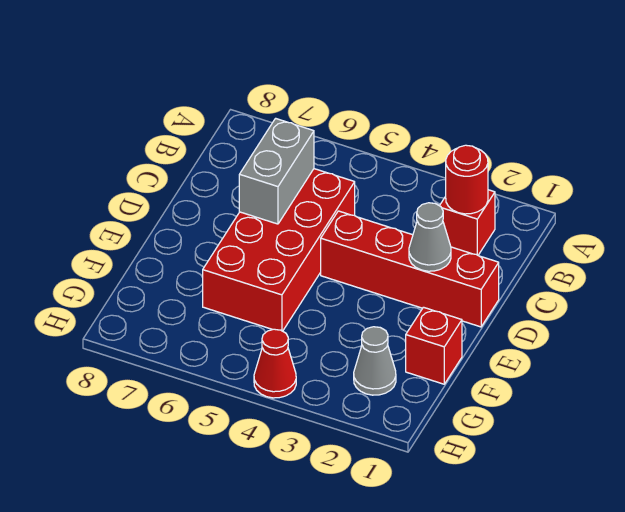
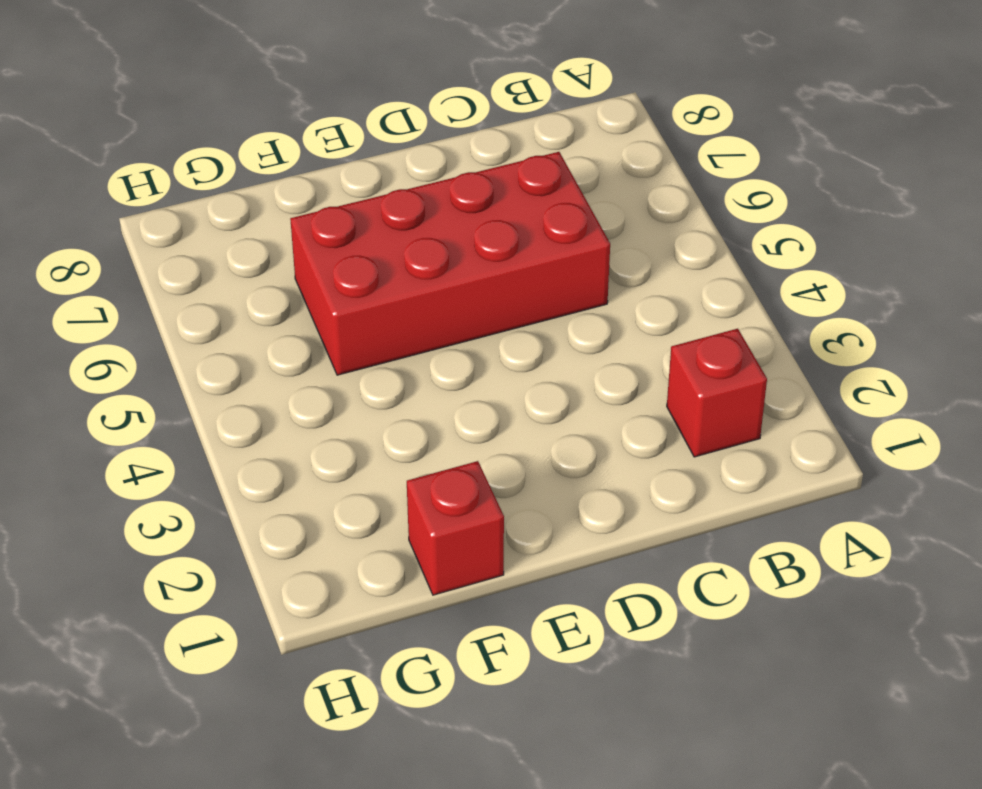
none -> red brick D1:D4 level 1
none -> grey cone G2 level 1

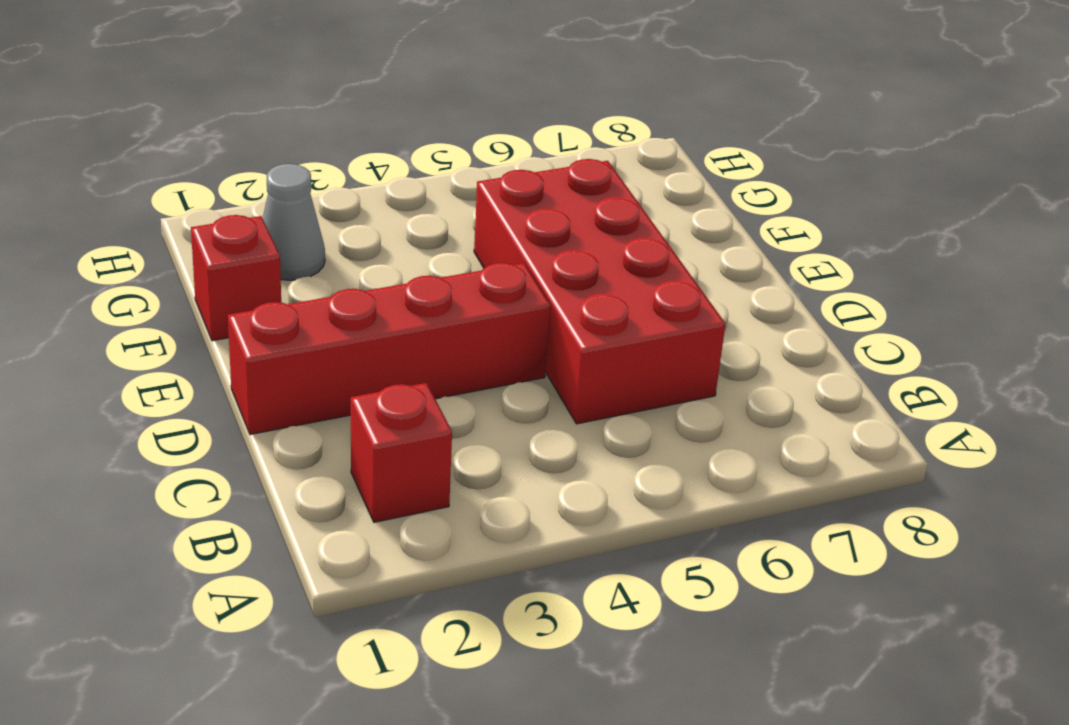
none -> red cone H4 level 1
none -> red round brick B2 level 2

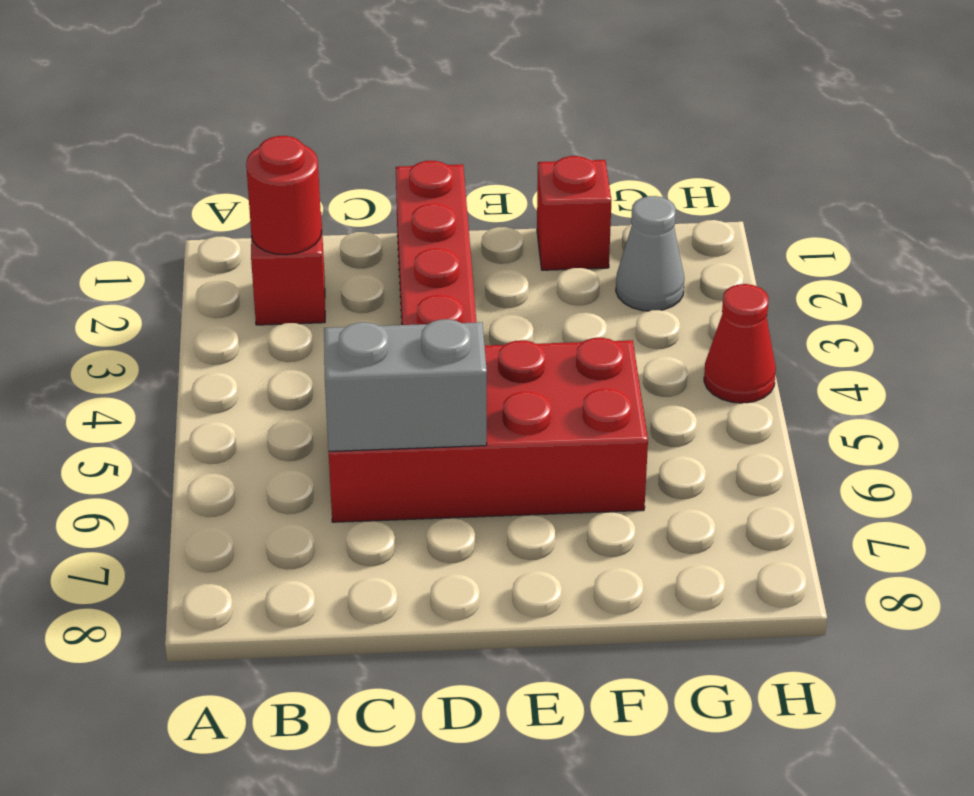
none -> grey cone D2 level 2

